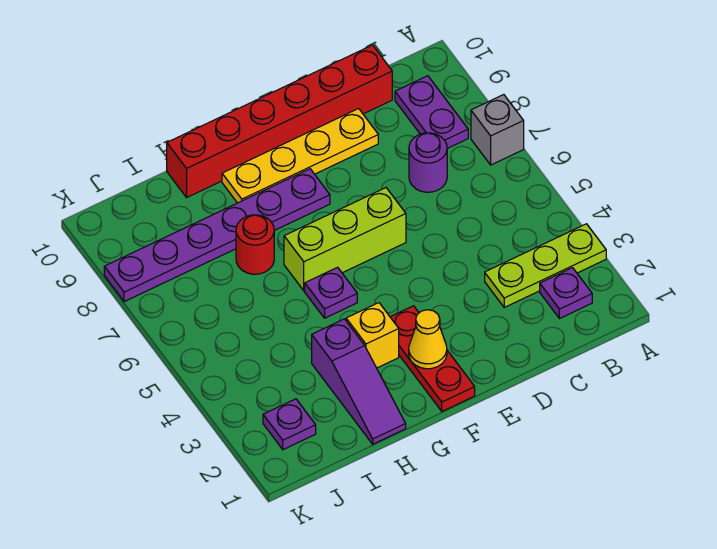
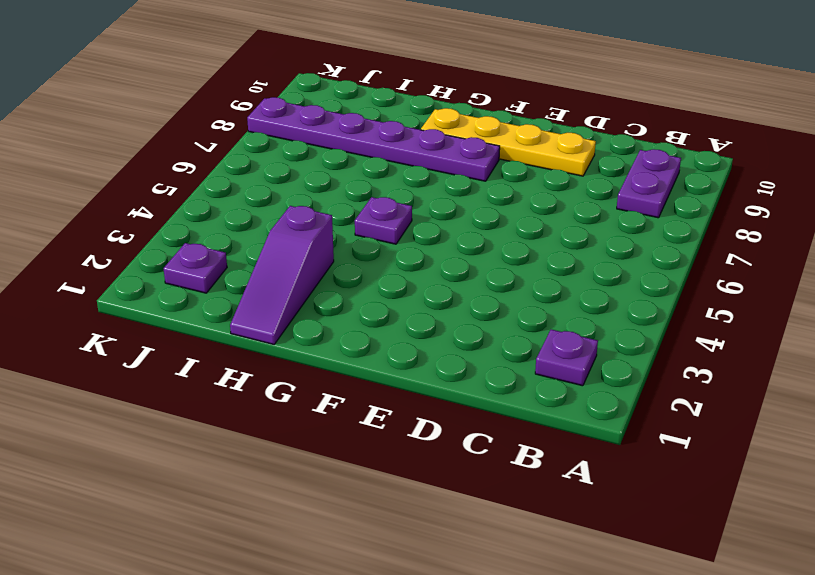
none -> lime plate A3:C3 level 1
none -> grey brick A7 level 1
none -> purple round brick C7 level 1

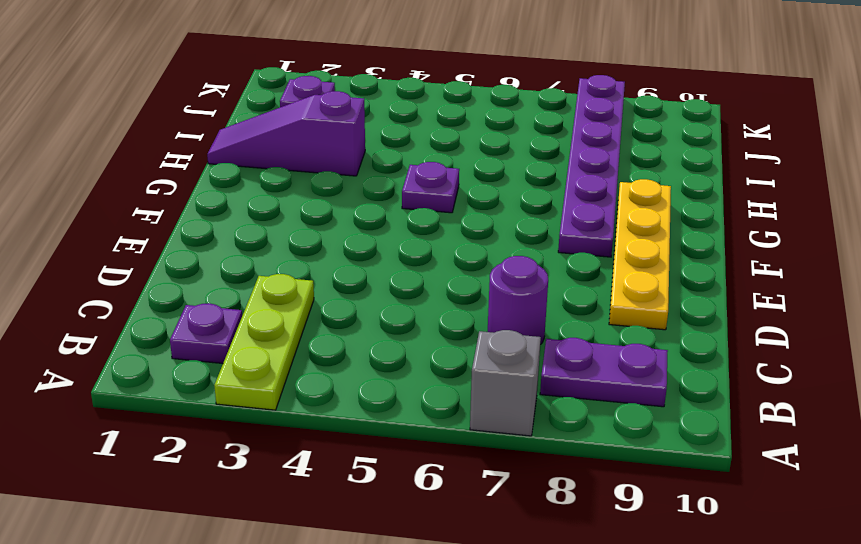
none -> red brick C10:H10 level 1
none -> lime brick E6:G6 level 1
none -> red plate F1:F3 level 1

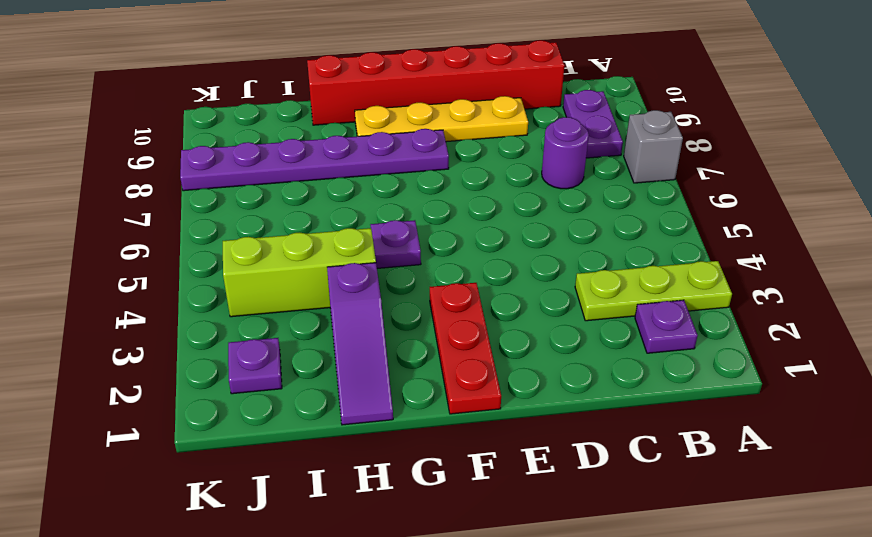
lime brick H4:J4 level 1 -> lime brick E6:G6 level 1
none -> yellow brick G3 level 1
none -> red round brick H7 level 1
none -> yellow cone F2 level 2

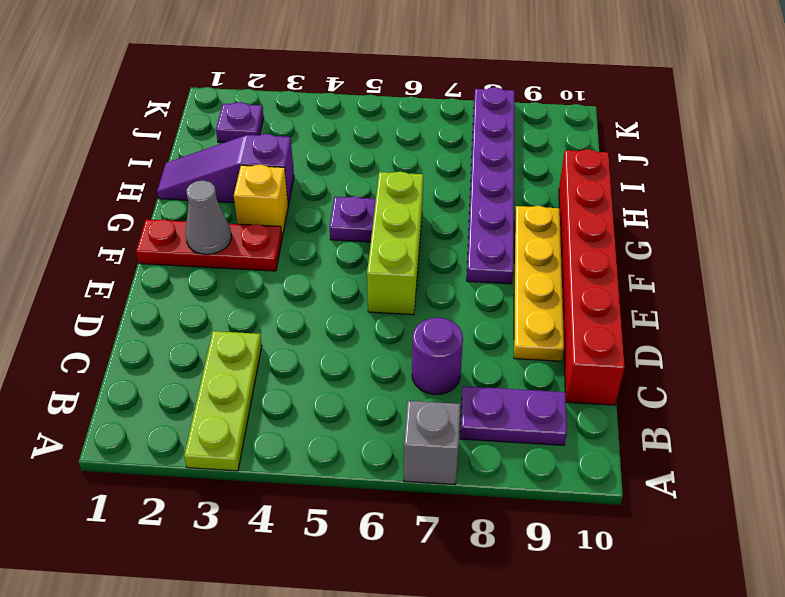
grey cone F2 level 2 -> yellow cone F2 level 2
none -> purple plate B2 level 1
none -> red round brick H7 level 1

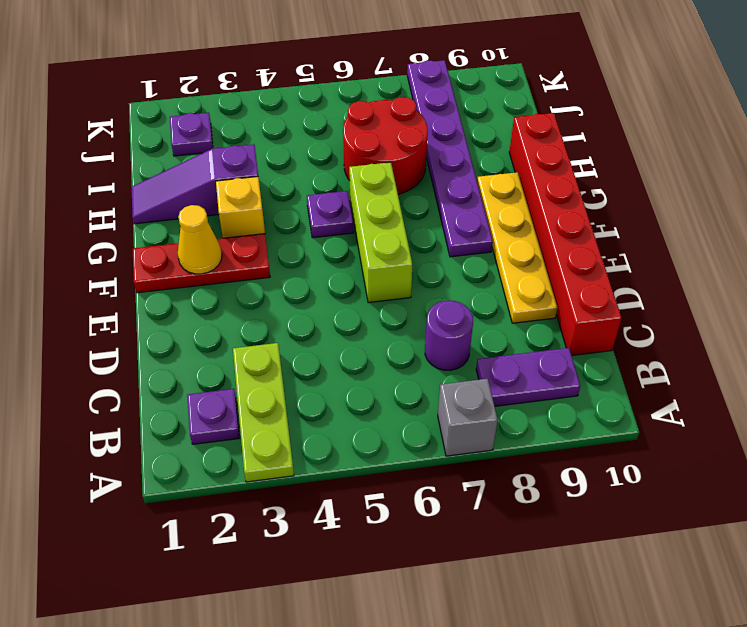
red round brick H6:I7 level 1 -> red round brick H7 level 1

